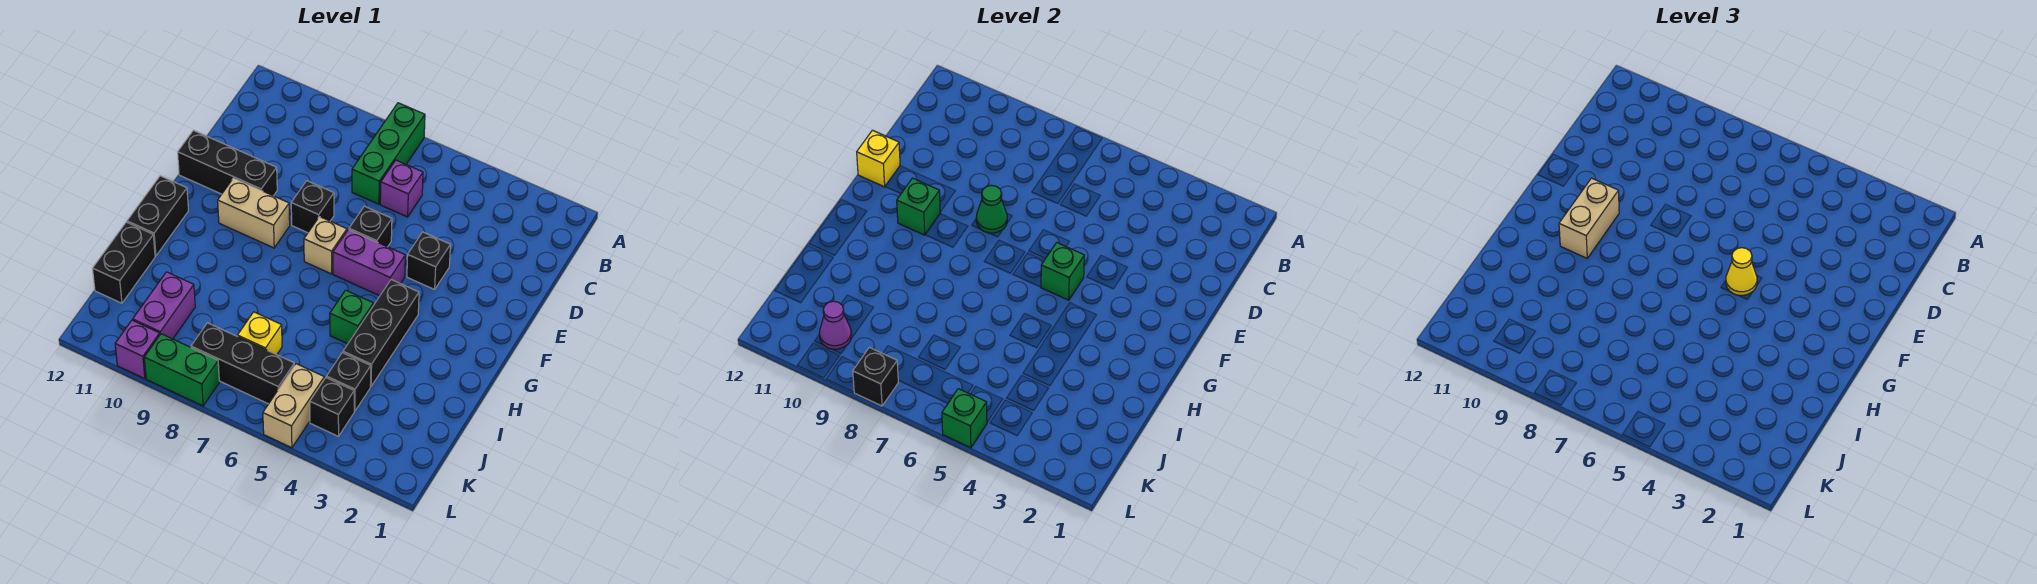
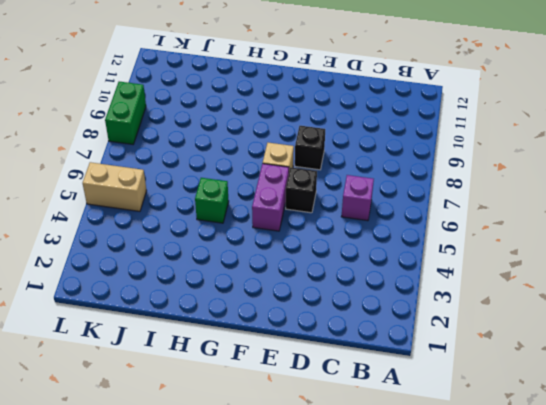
none -> green brick A7:C7 level 1
none -> black brick E4 level 1
none -> black brick E10:E12 level 1
none -> tan brick F9:F10 level 1

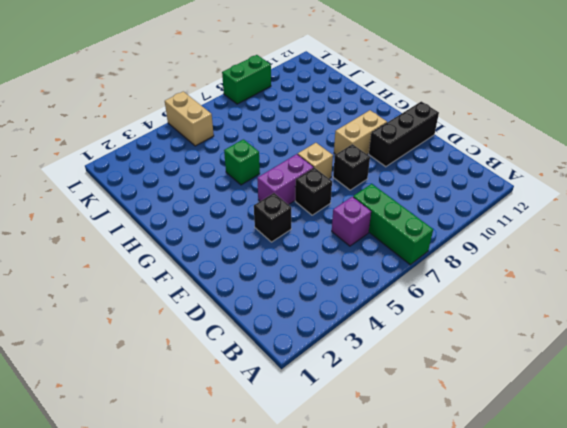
none -> black brick G4:I4 level 1
none -> black brick G12:H12 level 1
none -> black brick I12:J12 level 1
none -> black brick J4 level 1

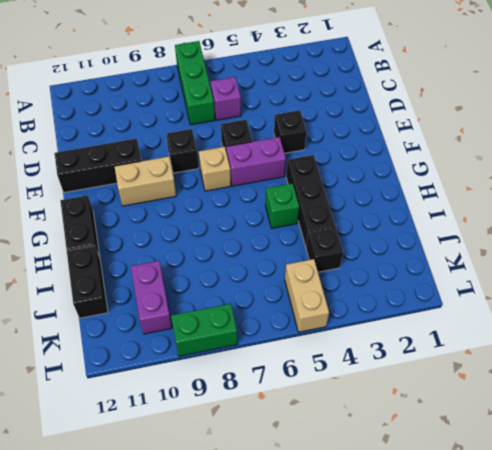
none -> yellow brick J7 level 1
none -> black brick K4 level 1
none -> black brick K6:K8 level 1
none -> purple brick L10 level 1

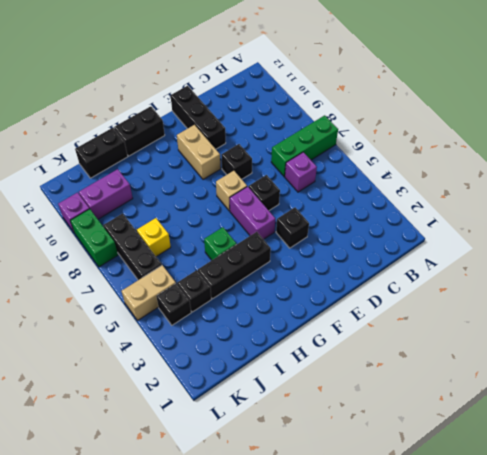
none -> green cone E8 level 2
none -> yellow brick E12 level 2
none -> green brick F5 level 2
none -> green brick F10 level 2

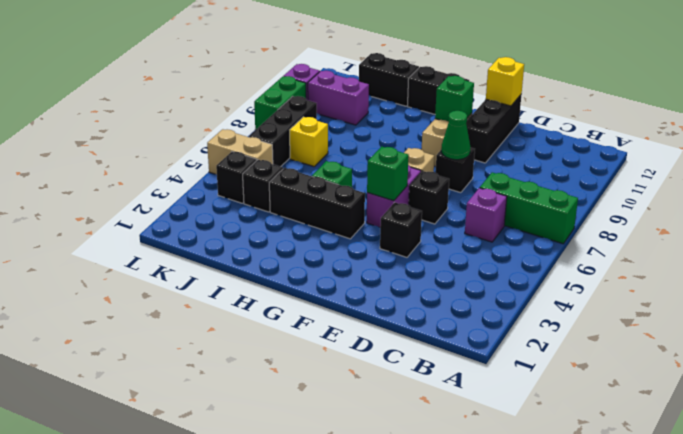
none -> purple cone K10 level 2
none -> green brick L5 level 2
none -> black brick L8 level 2
none -> yellow cone F5 level 3

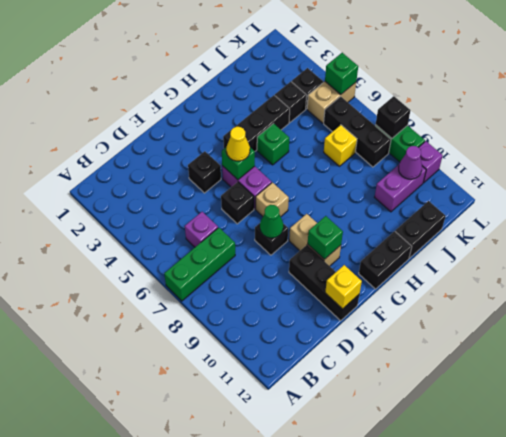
none -> tan brick F10:G10 level 3

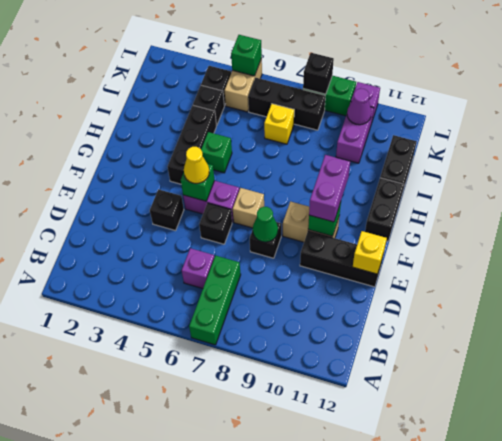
purple brick F10:G10 level 3 -> tan brick F10:G10 level 3

